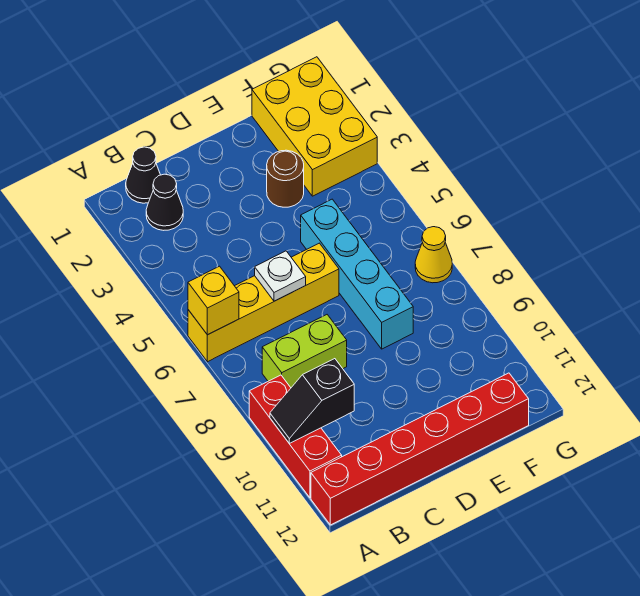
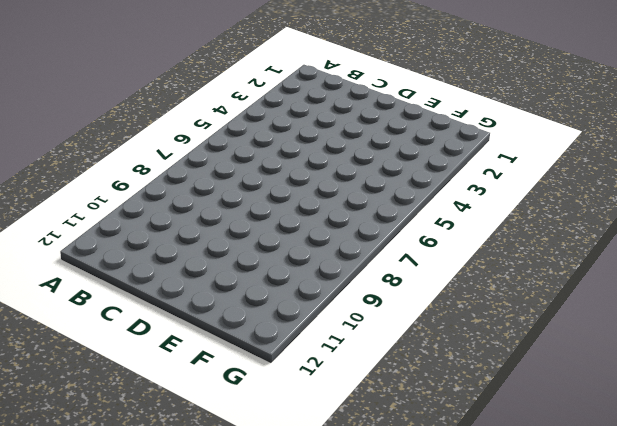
none -> yellow brick A6:D6 level 1
none -> red brick A9:A11 level 1
none -> red brick A12:F12 level 1

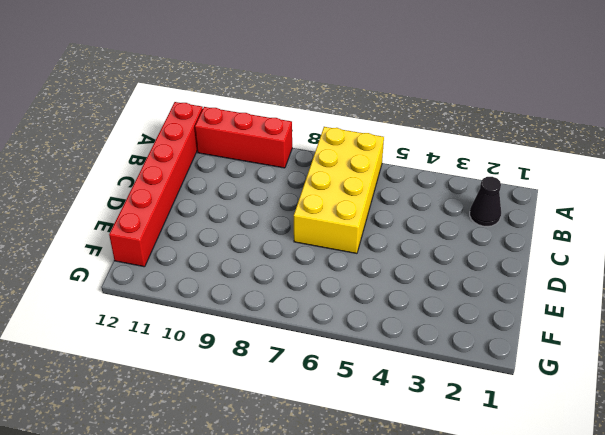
yellow brick A6:D7 level 1 -> yellow brick A6:D6 level 1
none -> black cone B1 level 1
none -> lime brick B8:C8 level 1
none -> brown round brick E3 level 1

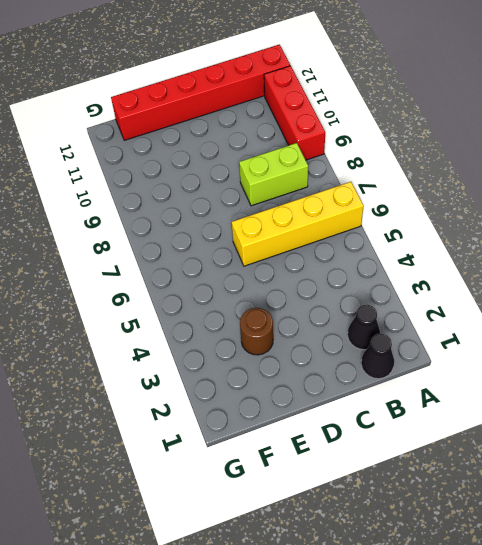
none -> cyan brick E5:E8 level 1
none -> yellow brick F1:G3 level 1
none -> yellow cone G7 level 1

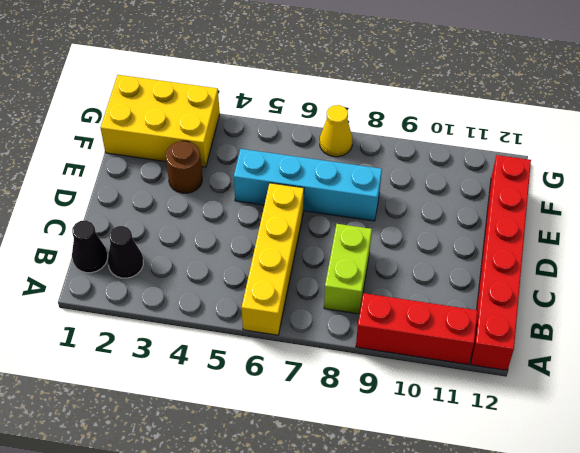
none -> yellow brick A6 level 2
none -> black slope A10:B10 level 2 top B
none -> white plate C6 level 2

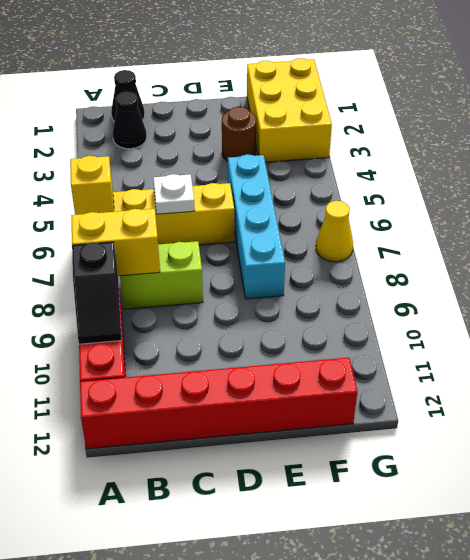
yellow brick A8:B8 level 2 -> none
black slope A9:A10 level 2 top 9 -> black slope A10:B10 level 2 top B

